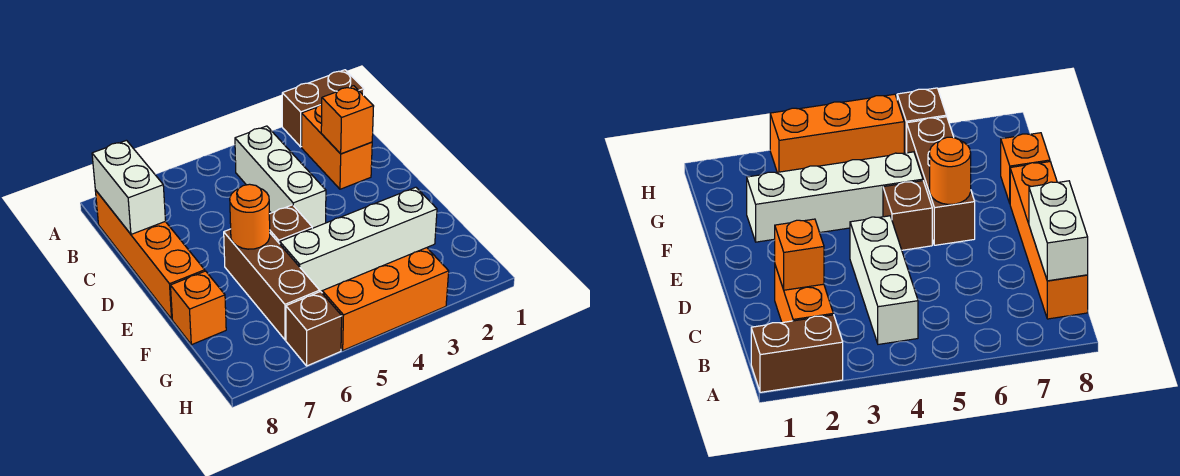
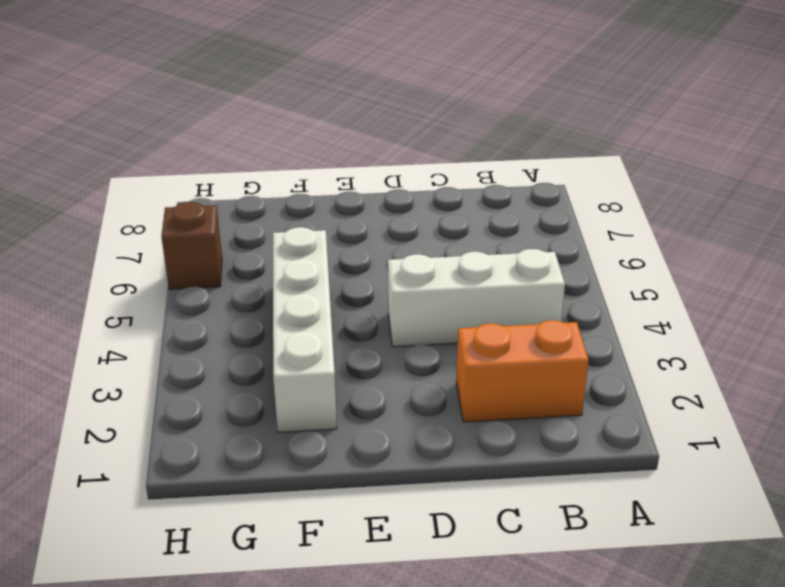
none -> brown brick A1:A2 level 1
none -> orange brick B8:E8 level 1
none -> brown brick E5 level 1

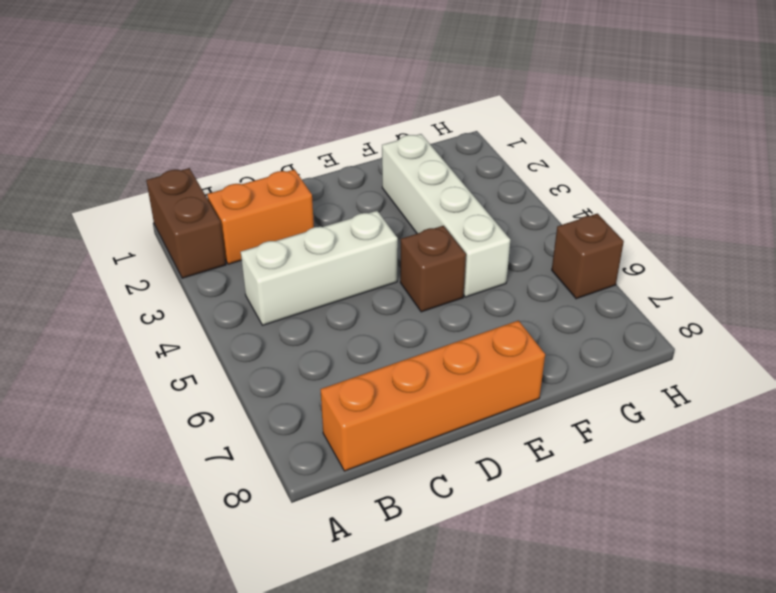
none -> brown brick E6:G6 level 1
none -> orange brick F8 level 1
none -> orange brick H3:H5 level 1

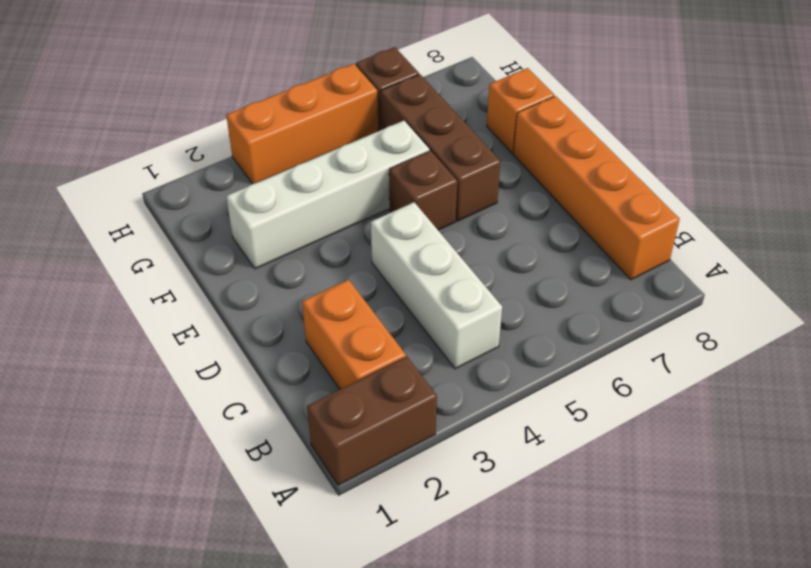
none -> white brick B8:C8 level 2
none -> orange brick C2 level 2
none -> orange round brick E6 level 2

